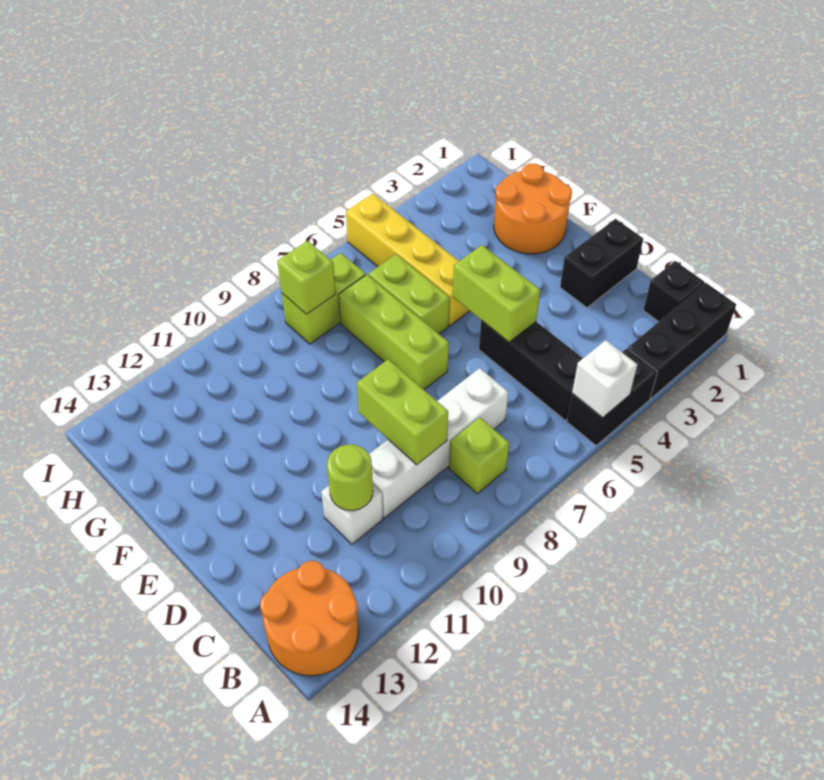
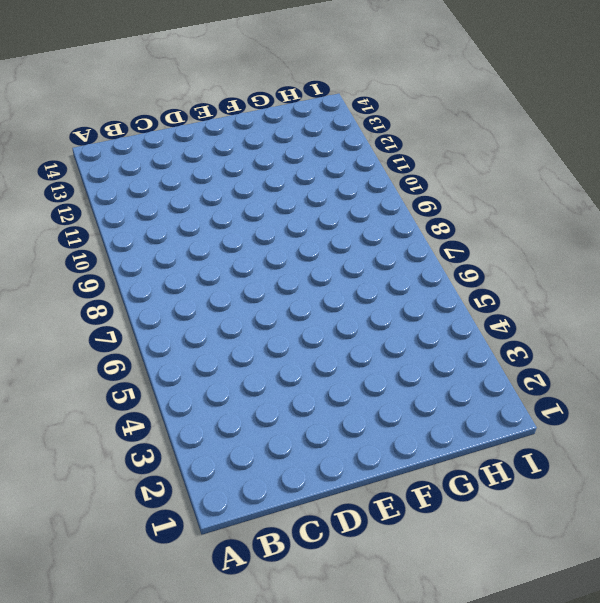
none -> black brick A1:A3 level 1
none -> black brick A4:A5 level 1
none -> orange round brick A13:B14 level 1

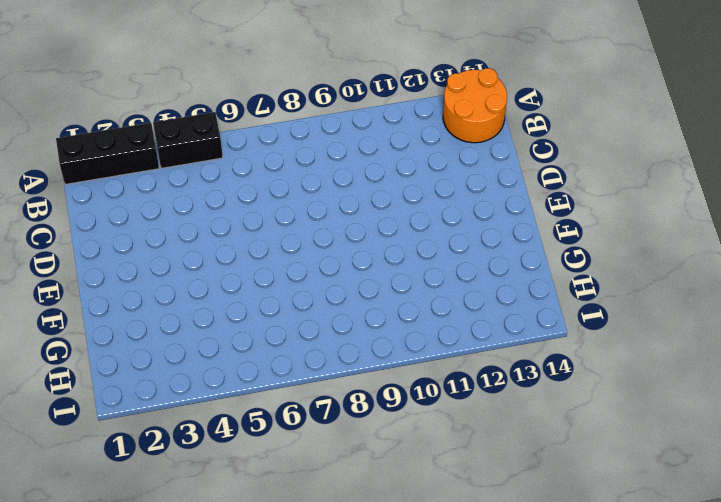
none -> black brick B1 level 1
none -> black brick B5:D5 level 1
none -> lime brick B8 level 1

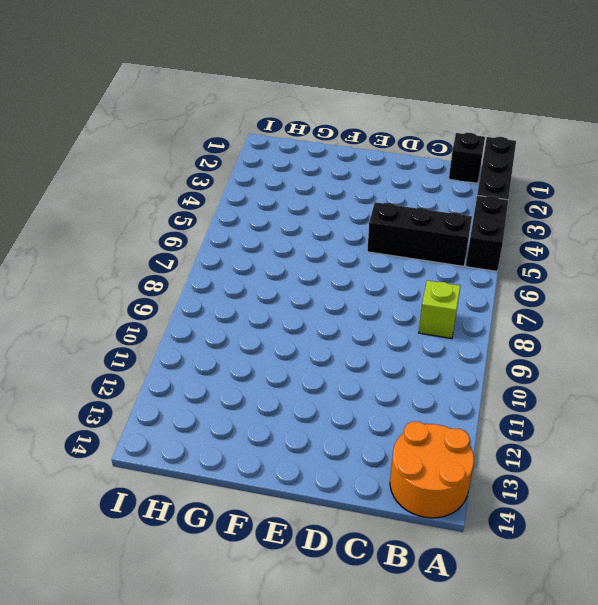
none -> white brick C7:C10 level 1
none -> white brick C11 level 1
none -> black brick D1:D2 level 1

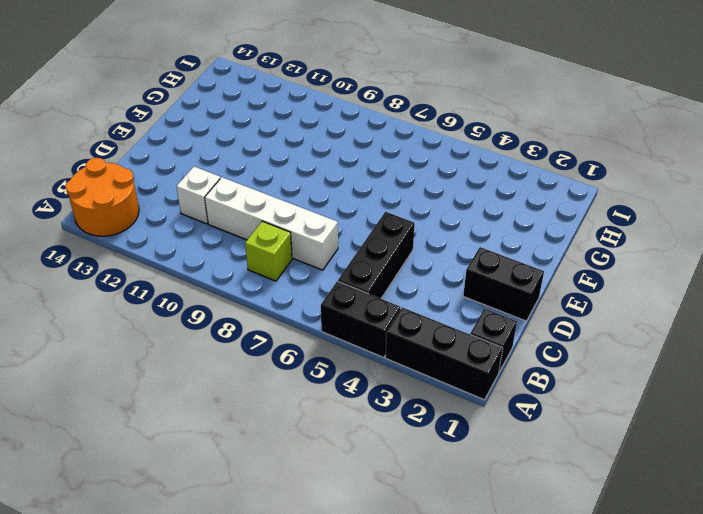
none -> lime brick E7:G7 level 1
none -> orange round brick F1:G2 level 1
none -> yellow brick F5:I5 level 1

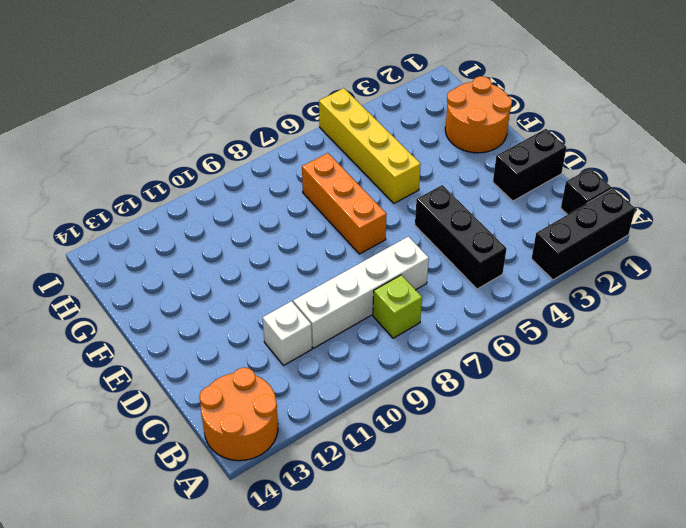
orange brick E7:G7 level 1 -> lime brick E7:G7 level 1
none -> black brick A4:A5 level 1
none -> lime brick F6:G6 level 1
none -> lime brick H7:H8 level 1

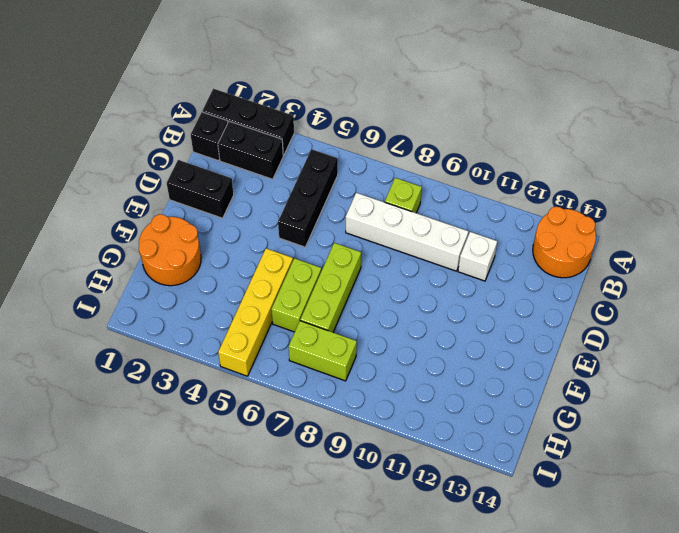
black brick B2:B3 level 1 -> black brick A4:A5 level 1
none -> white brick A5 level 2
none -> lime brick C9:D9 level 2
none -> lime round brick C11 level 2

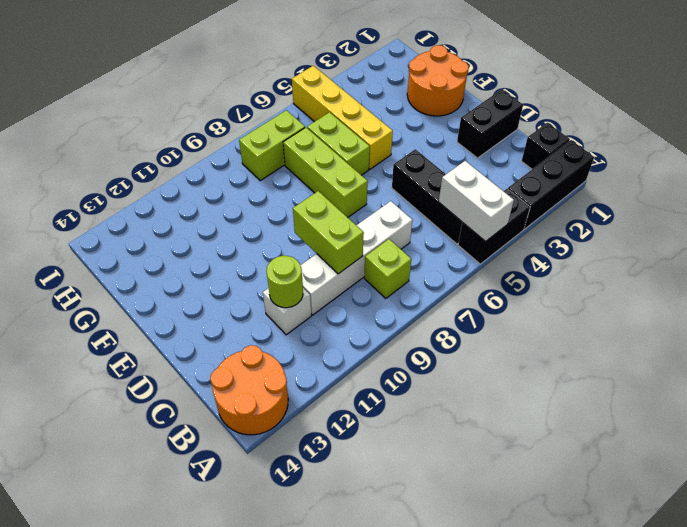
white brick A5:B5 level 2 -> white brick A5 level 2
none -> lime brick D5:E5 level 2
none -> lime brick H8 level 2

